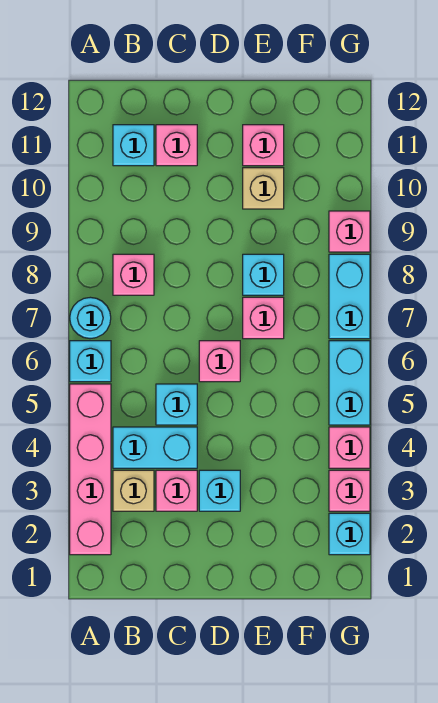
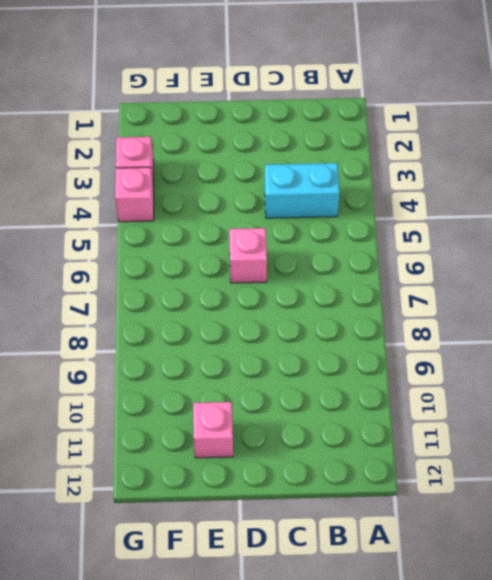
none -> pink brick A2:A5 level 1
none -> cyan brick A6 level 1
none -> cyan round brick A7 level 1

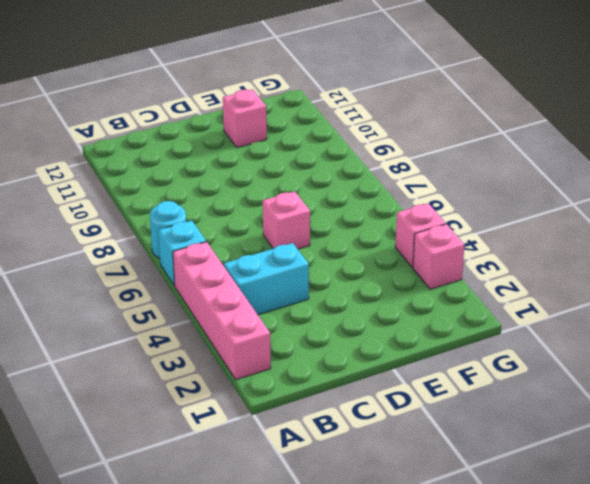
none -> tan brick B3 level 1
none -> pink brick B8 level 1
none -> cyan brick B11 level 1

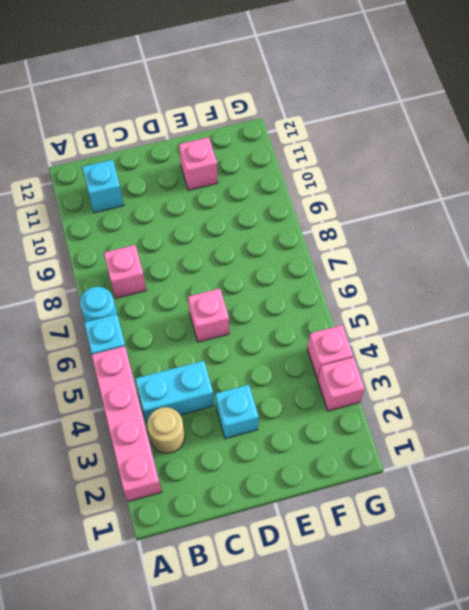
tan round brick B3 level 1 -> tan brick B3 level 1
none -> pink brick C3 level 1
none -> cyan brick C5 level 1
none -> pink brick C11 level 1

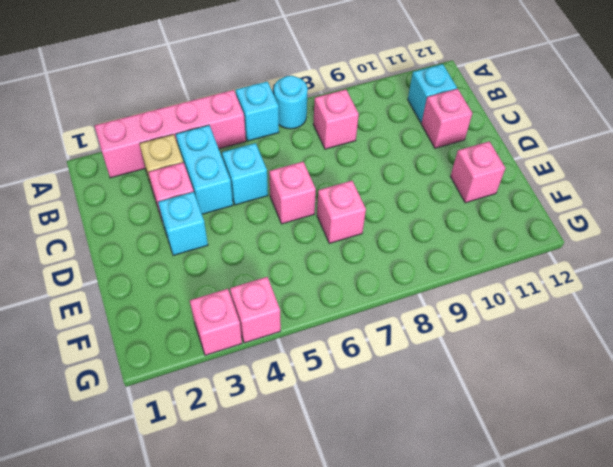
none -> cyan brick E8 level 1
none -> tan brick E10 level 1
none -> cyan brick G2 level 1

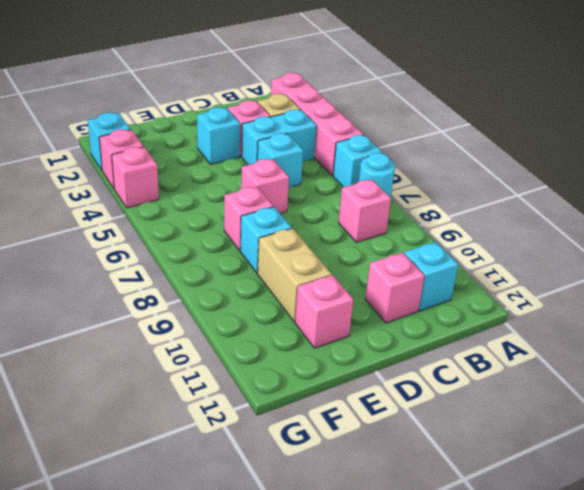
tan brick E9:E10 level 1 -> tan brick E10 level 1
none -> cyan brick G5:G6 level 1
none -> cyan brick G7:G8 level 1
none -> pink brick G9 level 1

